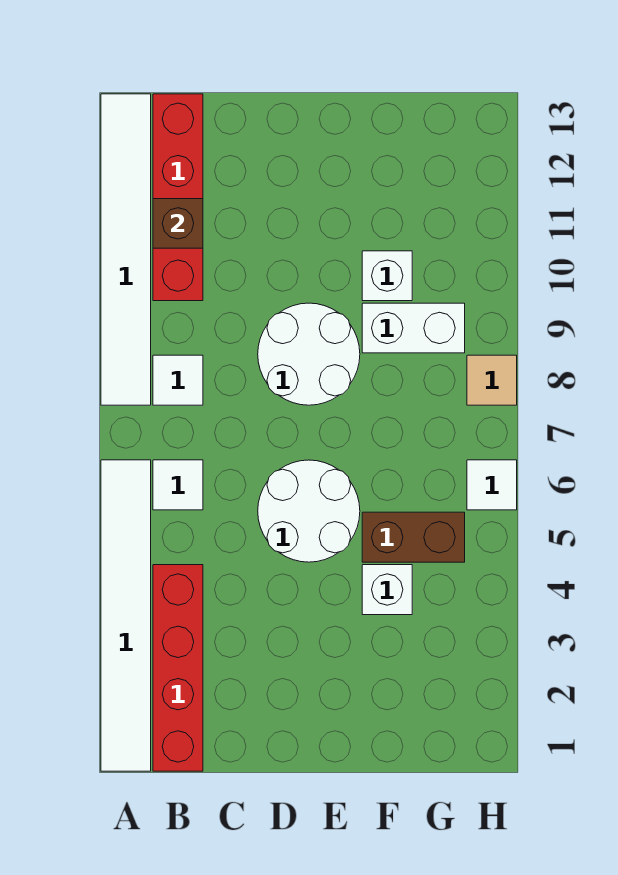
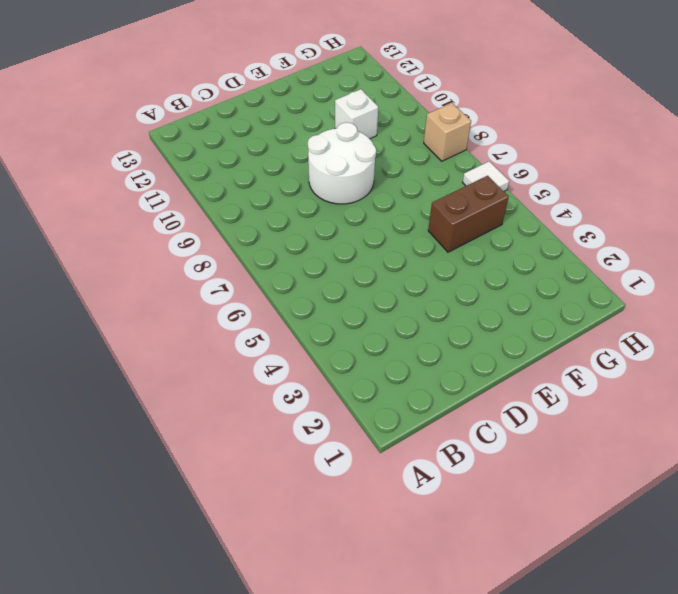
tan brick H8 level 1 -> tan tile H8 level 1
none -> white tile A1:A6 level 1
none -> white tile A8:A13 level 1
none -> red brick B1:B4 level 1

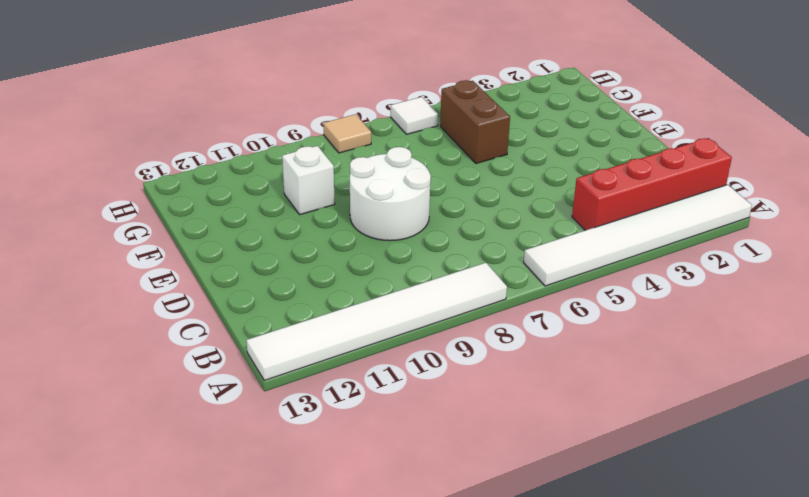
none -> white tile B6 level 1
none -> white tile B8 level 1
none -> red brick B10:B13 level 1

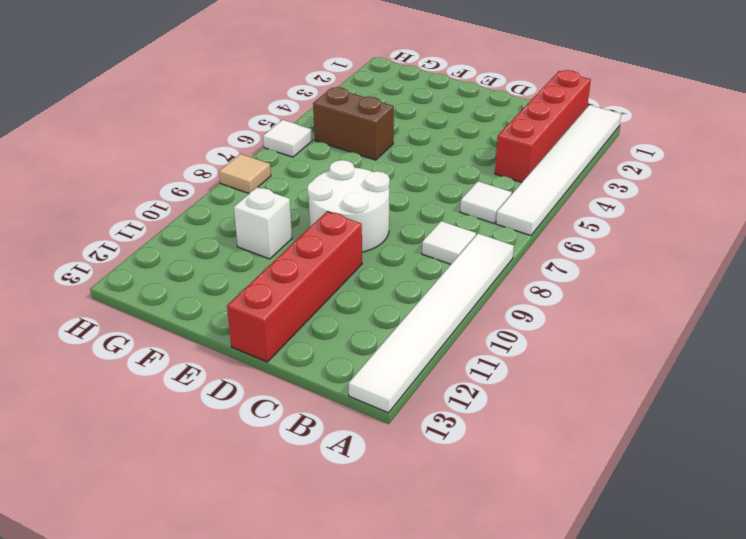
red brick D10:D13 level 1 -> red brick B10:B13 level 1
none -> white round brick D5:E6 level 1
none -> white brick F4 level 1
none -> white brick F9:G9 level 1

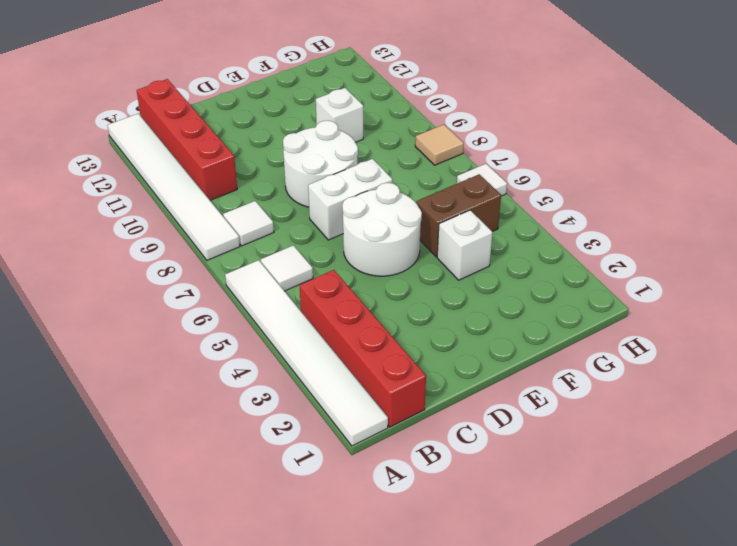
white brick D7:E7 level 1 -> white brick F9:G9 level 1
none -> brown brick B11 level 2

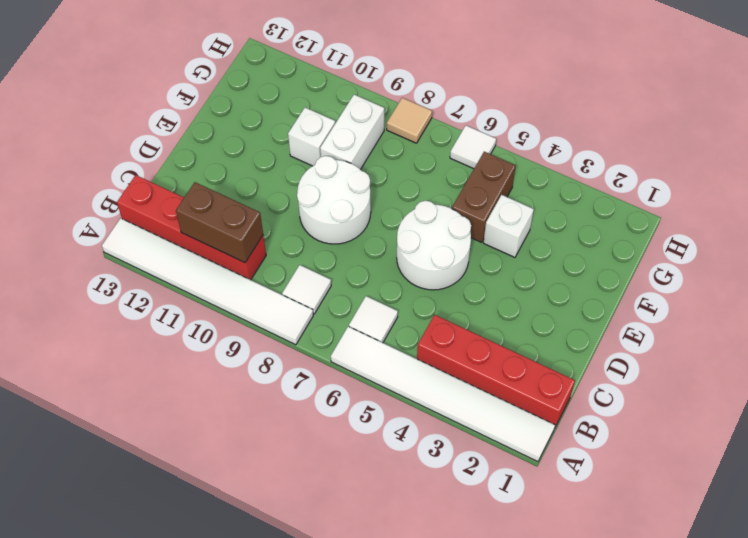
brown brick B10:B11 level 2 -> brown brick B11 level 2

